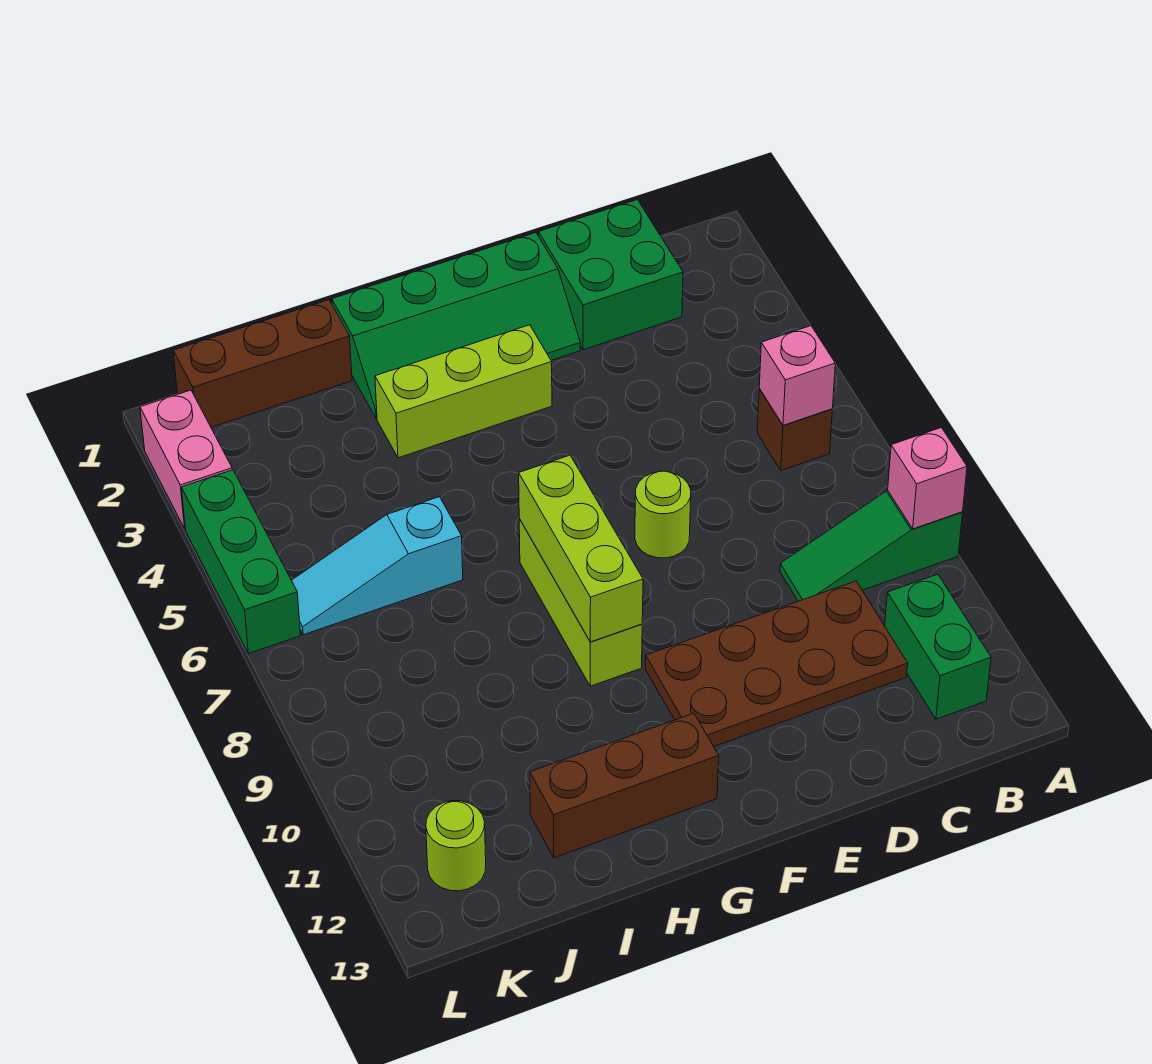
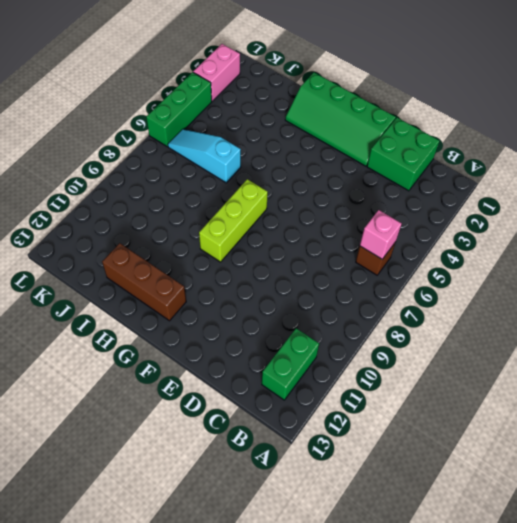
none -> green slope A9:C9 level 1 top A
none -> brown plate C10:F11 level 1
none -> lime round brick E7 level 1

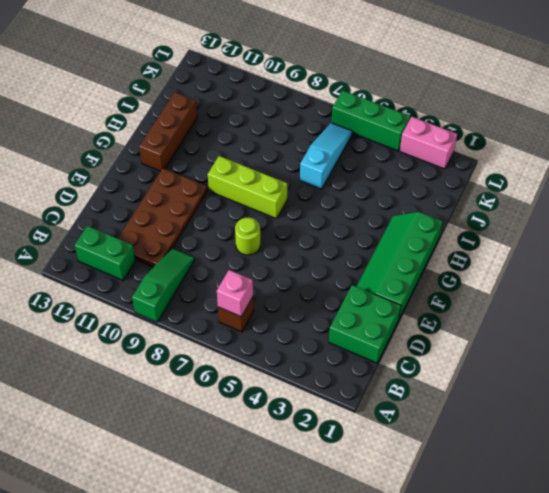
none -> lime brick F3:H3 level 1
none -> brown brick I1:K1 level 1
none -> lime round brick K12 level 1

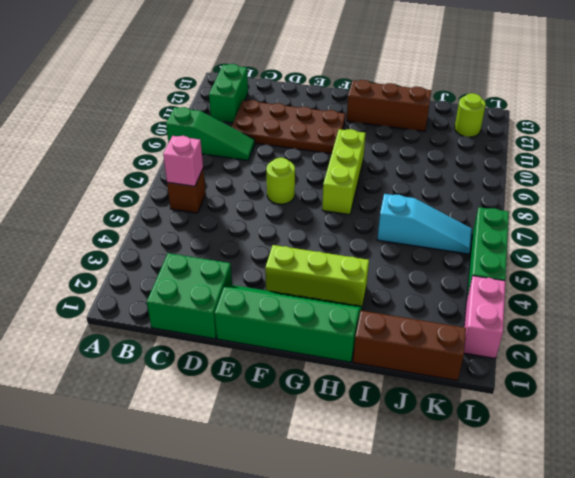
none -> pink brick A9 level 2
none -> lime brick G7:G9 level 2

